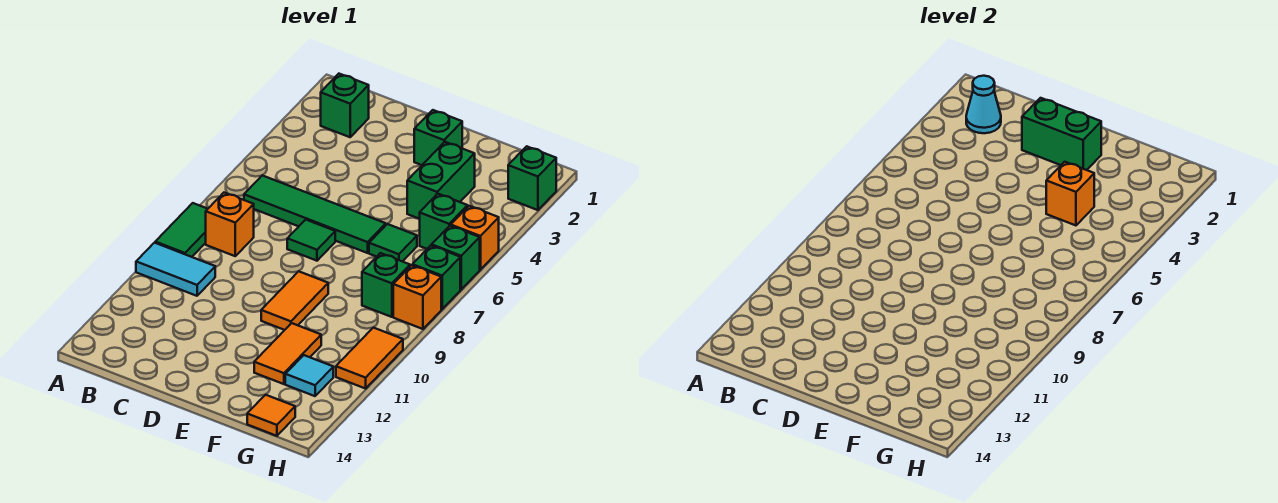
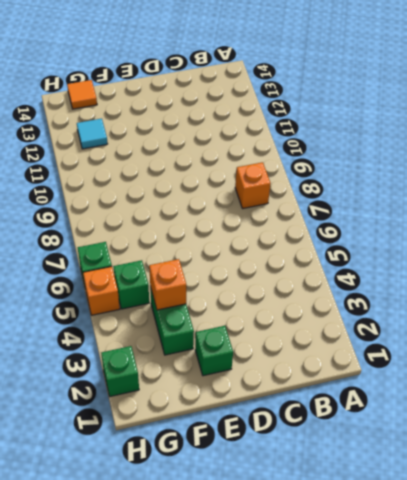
none -> green tile A8:A9 level 1
none -> cyan tile A10:B10 level 1
none -> green brick B2 level 1

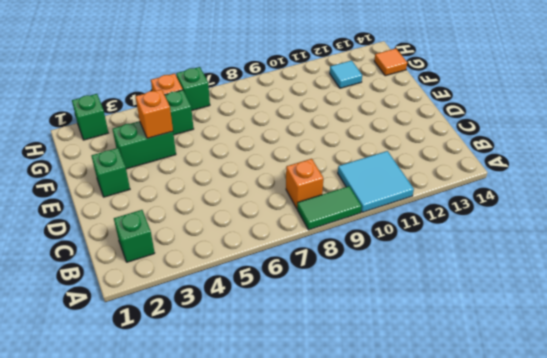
cyan tile A10:B11 level 1 -> cyan tile A10:B10 level 1
none -> green tile B6:E6 level 1
none -> green tile D7 level 1
none -> orange tile E9:E10 level 1

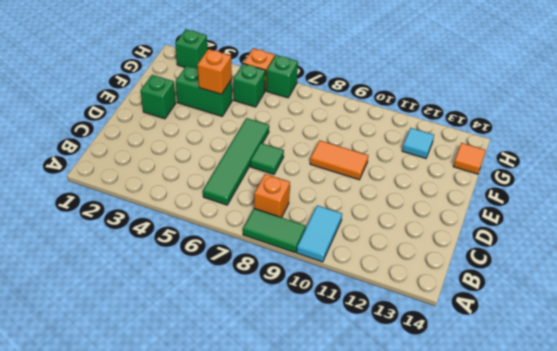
none -> green brick B2 level 1
none -> green tile F6 level 1
none -> orange tile F11:F12 level 1

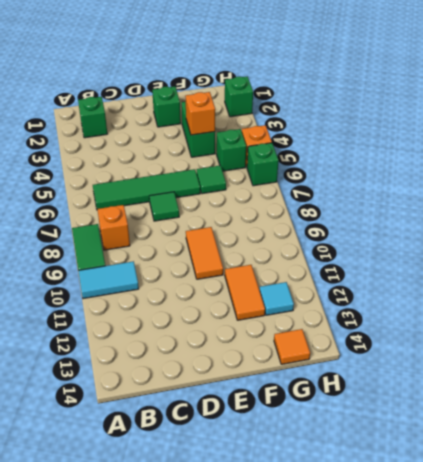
none -> green brick G8 level 1
none -> green brick H7 level 1
none -> orange brick H8 level 1

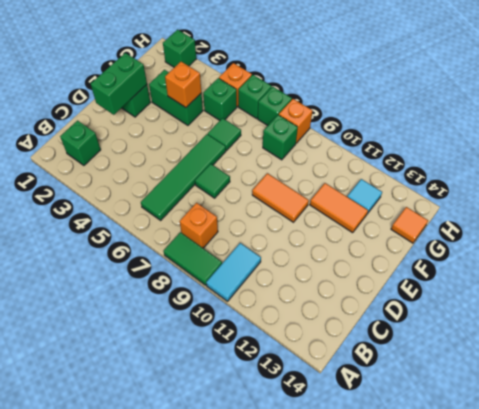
none -> orange tile H10:H11 level 1
none -> cyan cone B2 level 2

